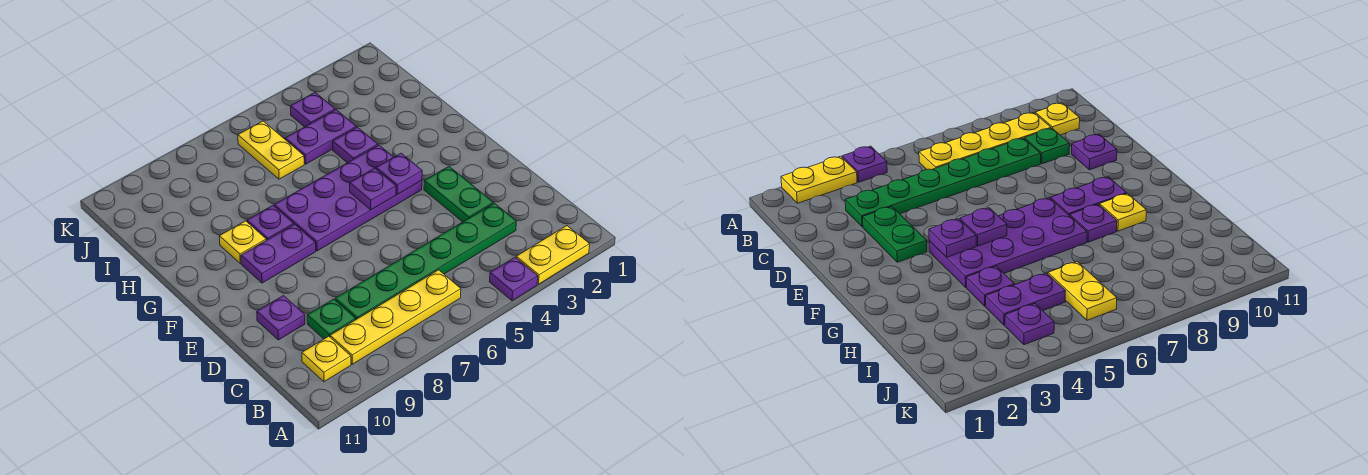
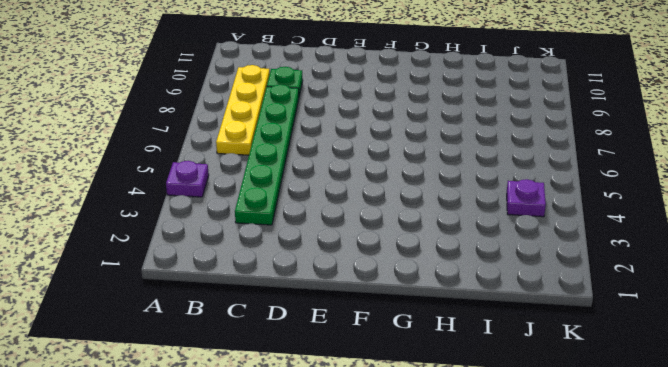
none -> yellow plate A2:A3 level 1
none -> yellow plate B10 level 1
none -> green plate D3:E3 level 1

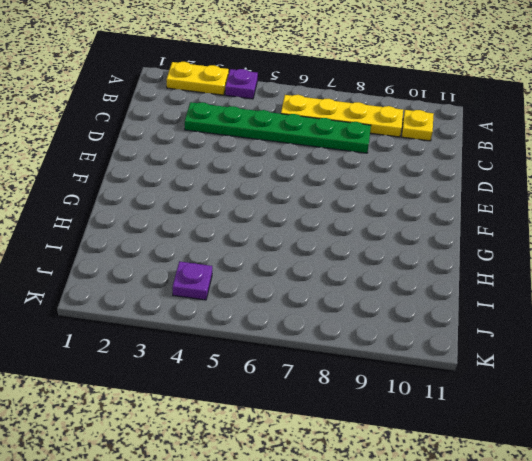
none -> green plate C9 level 1
none -> green plate D3:E3 level 1
none -> purple plate D10 level 1

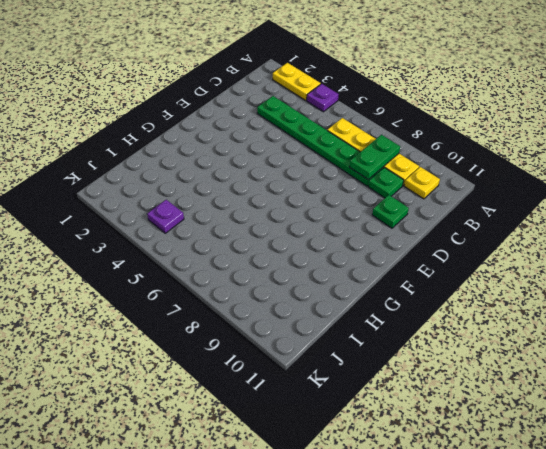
green plate B8:C8 level 2 -> green plate D3:E3 level 1
green plate D10 level 1 -> purple plate D10 level 1
none -> purple plate F4:G7 level 1
none -> purple plate F8:F9 level 1
none -> purple plate G8 level 1

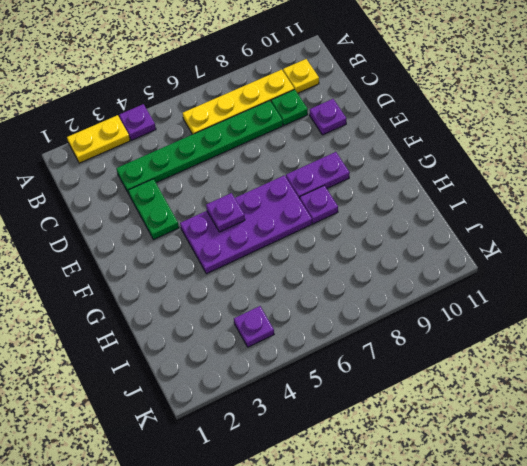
none -> yellow plate G9 level 1
none -> purple plate H4 level 1
none -> purple plate I4:I5 level 1

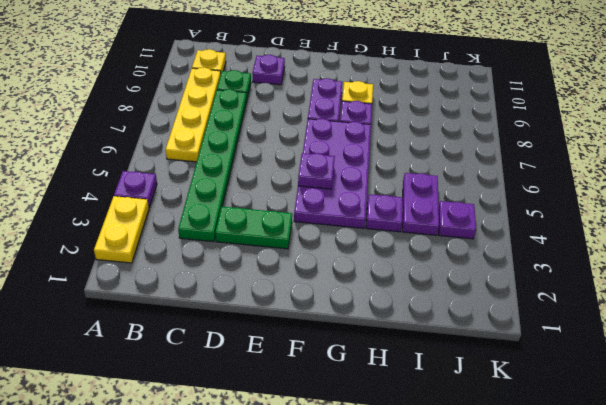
none -> yellow plate I6:J6 level 1
none -> purple plate F4 level 2

